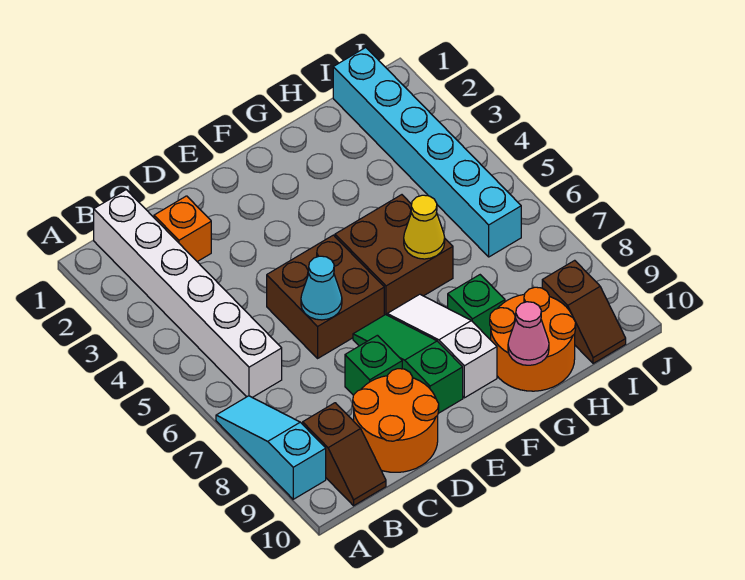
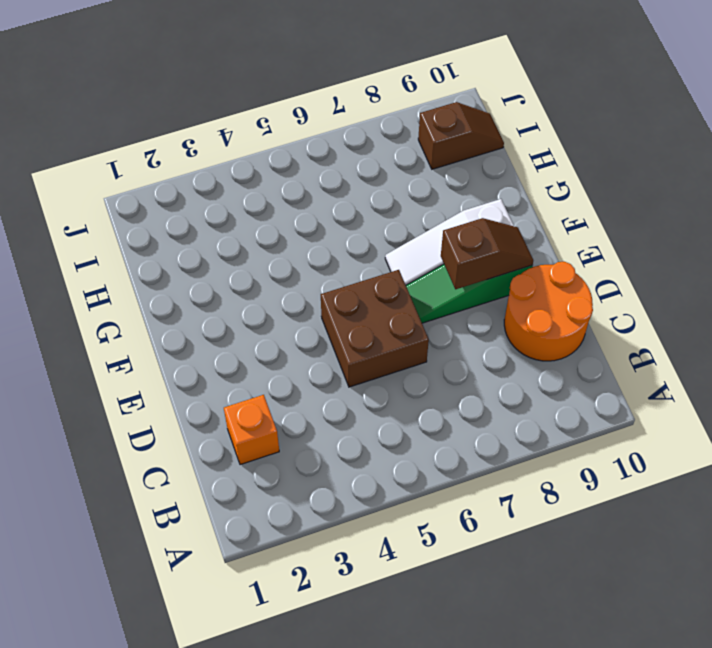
brown slope E8:E9 level 2 top 8 -> brown slope B9:B10 level 1 top 9
none -> cyan slope A7:A9 level 1 top 9
none -> white brick B1:B6 level 1
none -> green brick D8 level 1

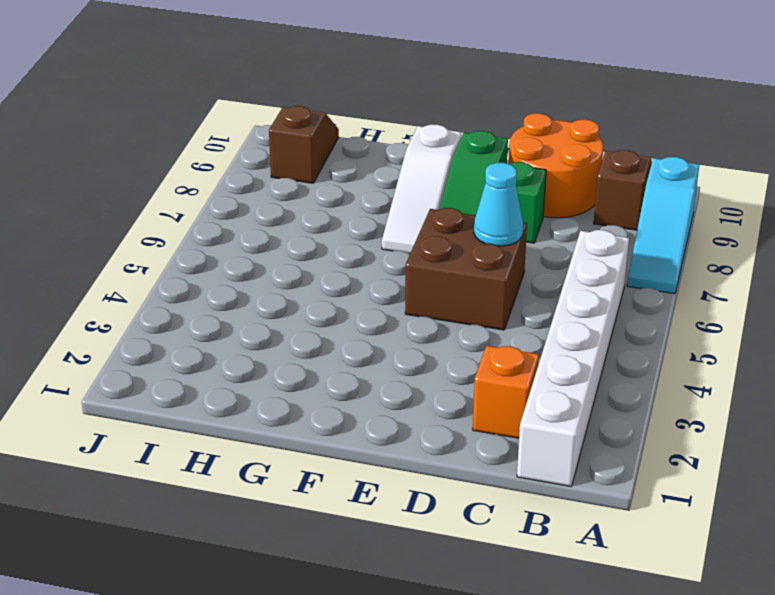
none -> brown brick F5:G6 level 1
none -> green brick G8 level 1
none -> orange round brick G9:H10 level 1

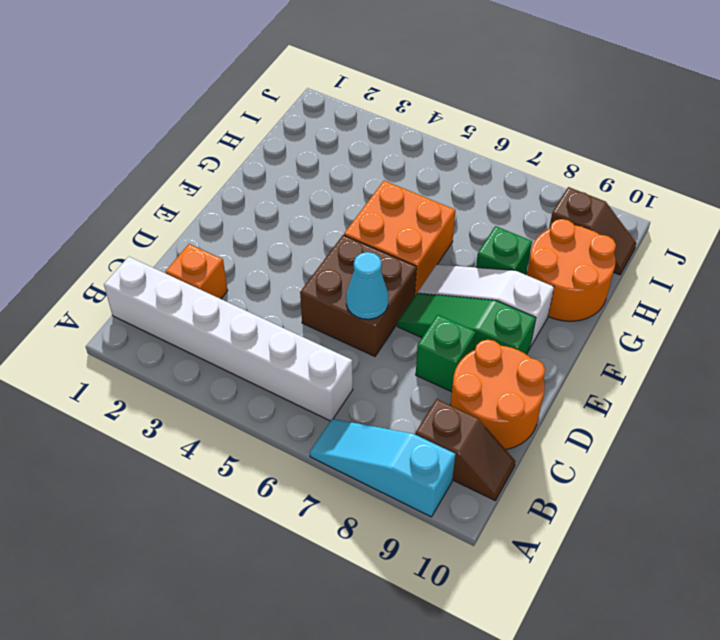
orange brick F5:G6 level 1 -> brown brick F5:G6 level 1
none -> cyan brick I1:I6 level 1
none -> yellow cone G6 level 2
none -> pink cone G10 level 2

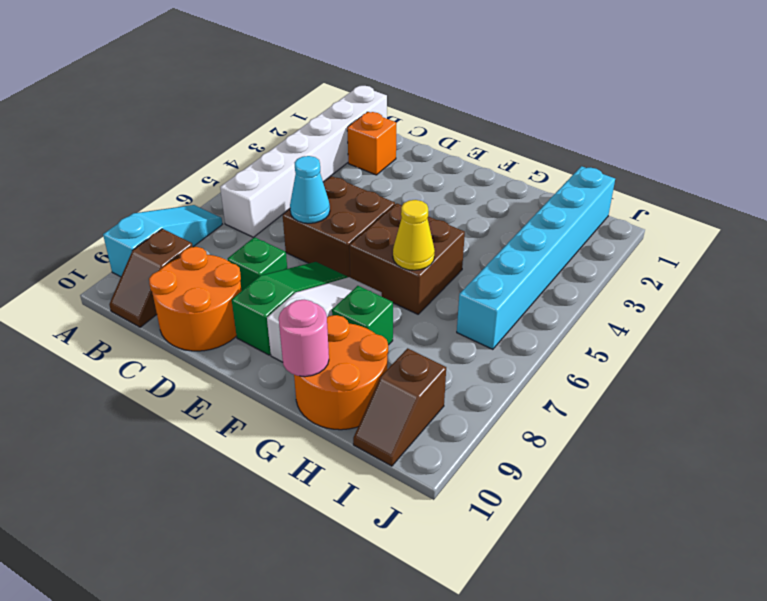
pink round brick G10 level 2 -> pink cone G10 level 2

